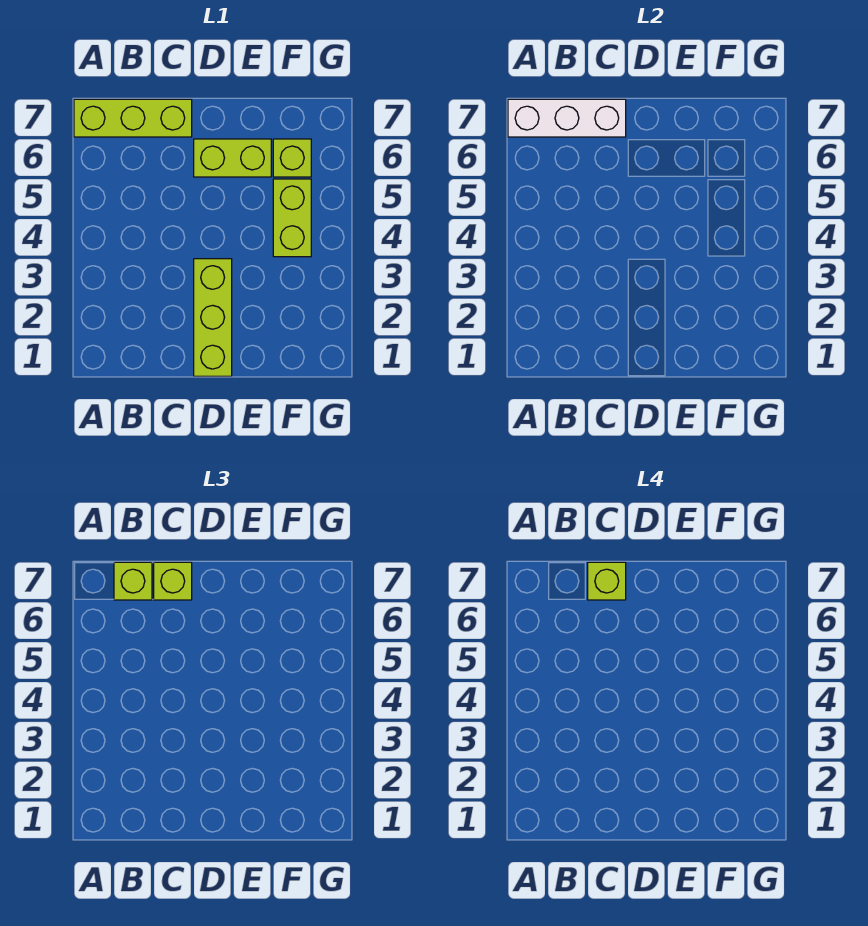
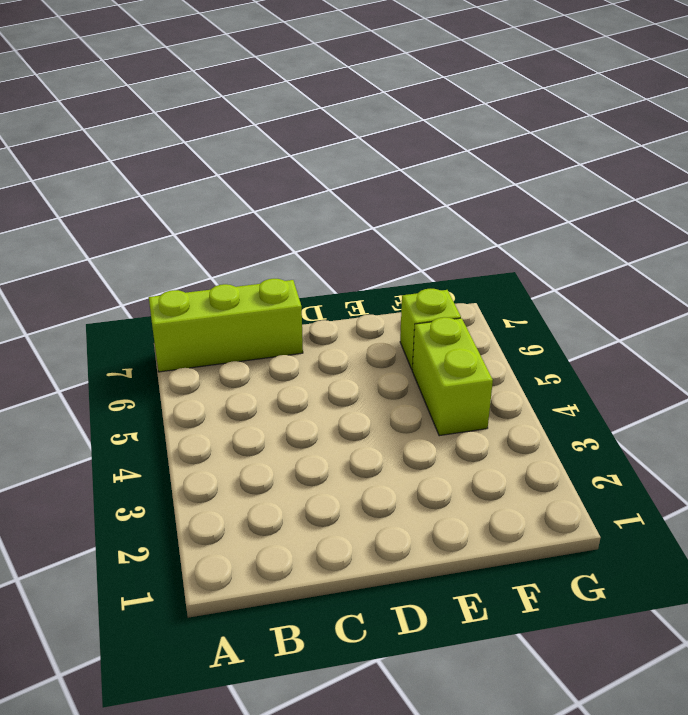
none -> lime brick D1:D3 level 1
none -> lime brick D6:E6 level 1

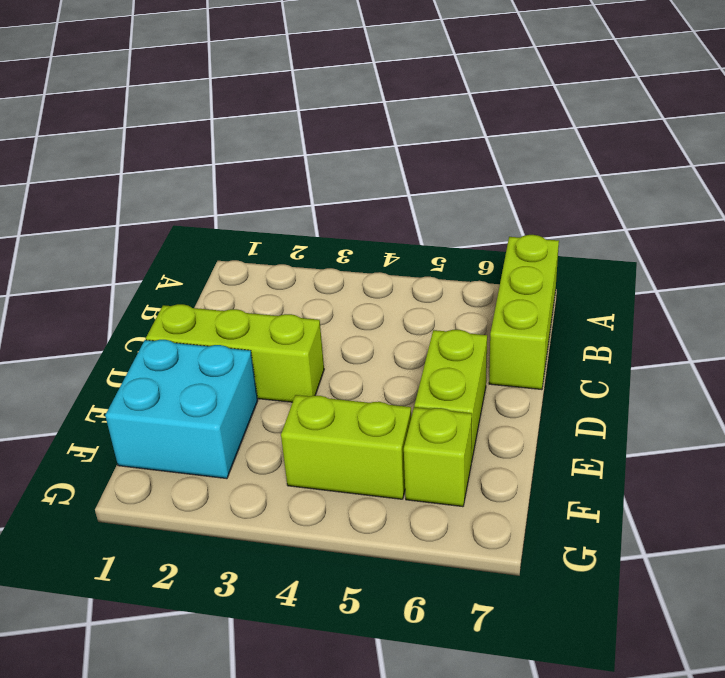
cyan brick E1:F2 level 1 -> none
none -> white brick A7:C7 level 2
none -> lime brick B7 level 3

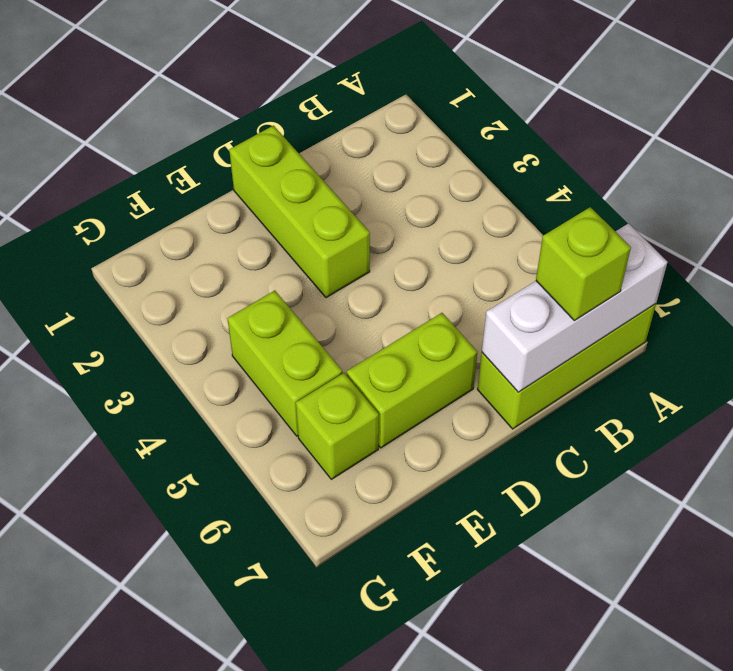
none -> lime brick C7 level 3
none -> lime brick C7 level 4

